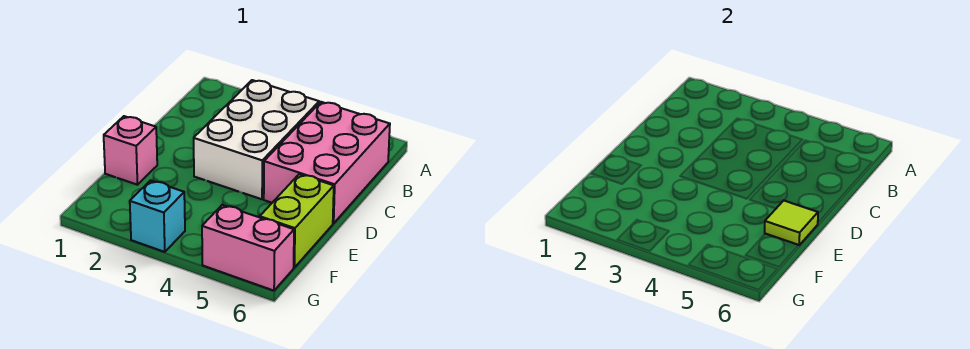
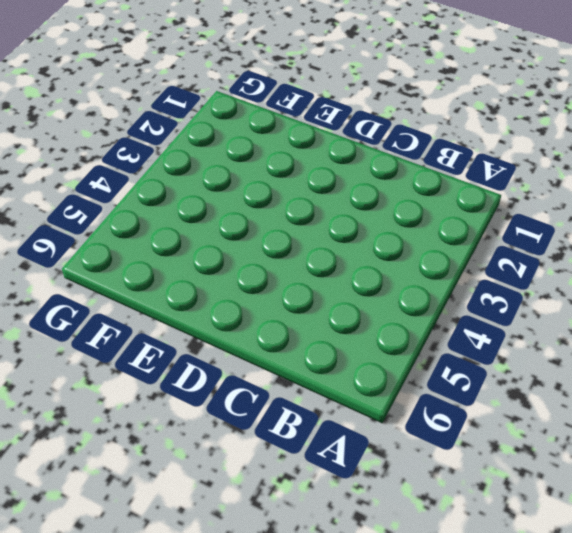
none -> white brick B3:D4 level 1
none -> pink brick B5:D6 level 1

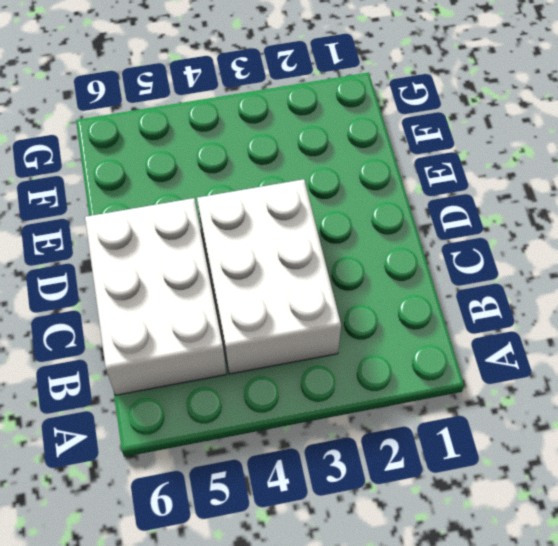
white brick B5:D6 level 1 -> pink brick B5:D6 level 1
none -> pink brick E1 level 1
none -> lime brick E6:F6 level 1

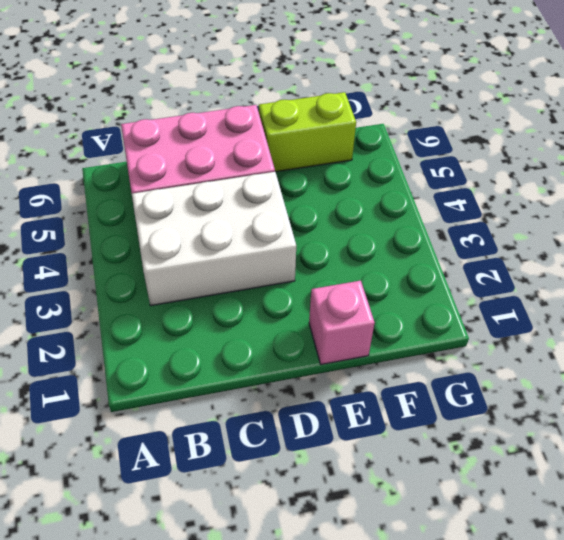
none -> cyan brick G3 level 1
none -> pink brick G5:G6 level 1

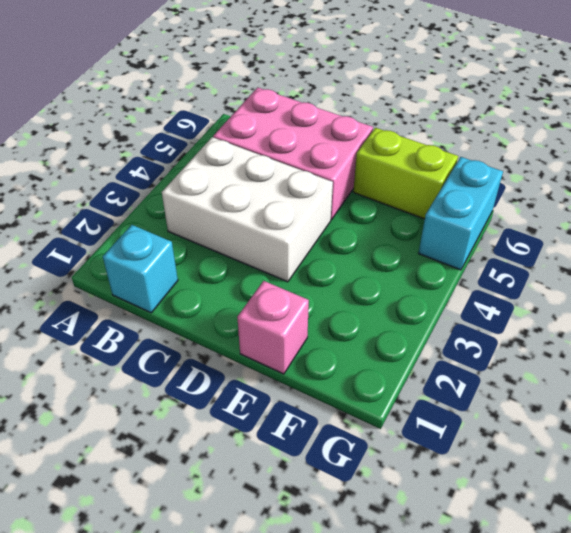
cyan brick B1 level 1 -> cyan brick G3 level 1
cyan brick G5:G6 level 1 -> pink brick G5:G6 level 1
none -> lime tile E6 level 2

